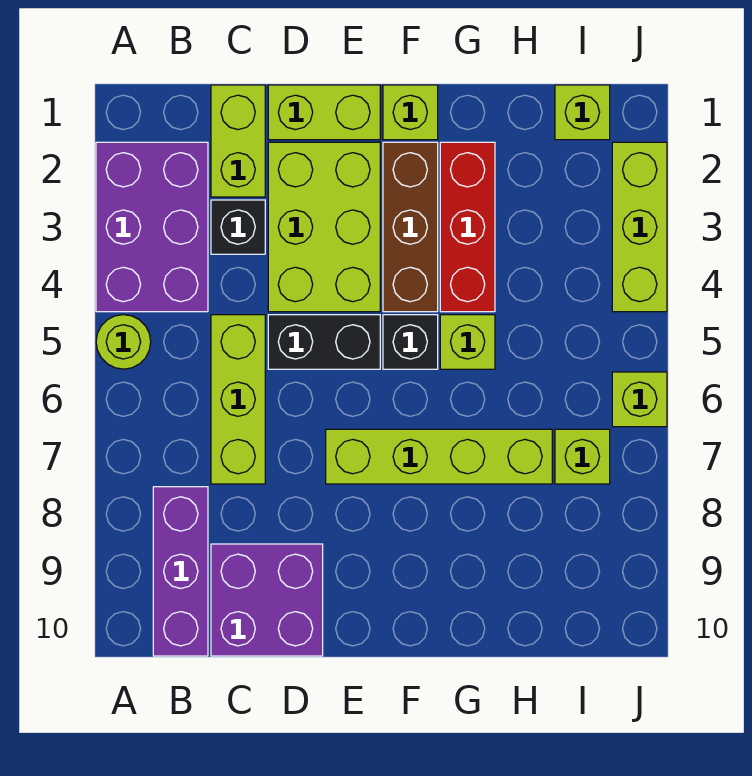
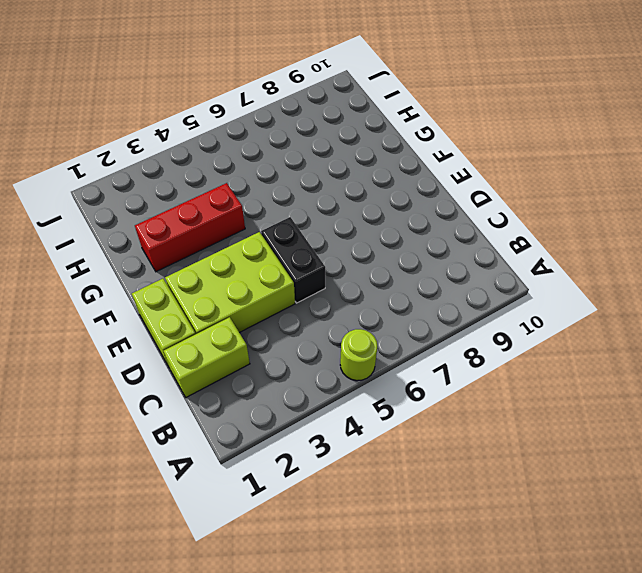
none -> purple brick A2:B4 level 1
none -> purple brick B8:B10 level 1
none -> black brick C3 level 1

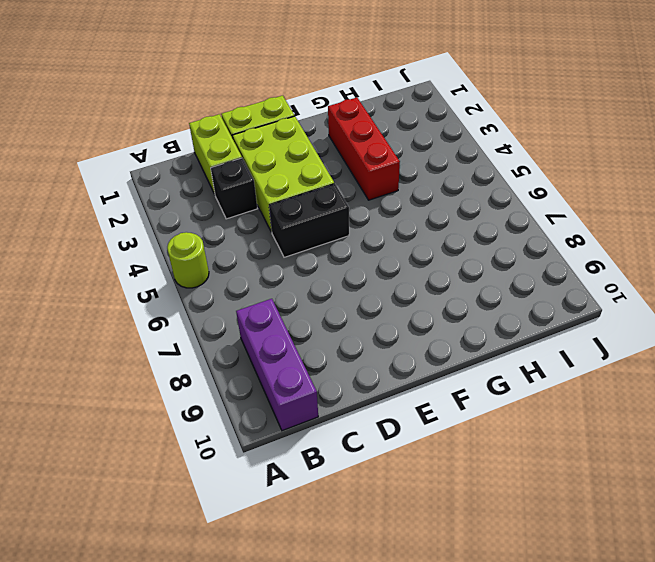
none -> purple brick A2:B4 level 1
none -> lime brick C5:C7 level 1
none -> purple brick C9:D10 level 1

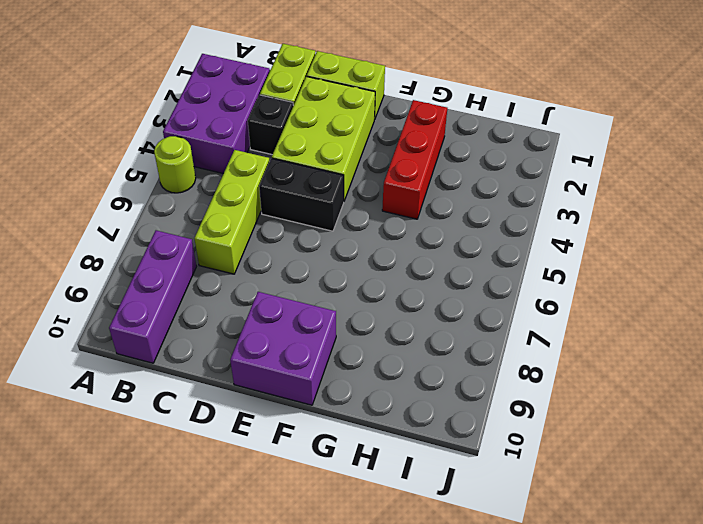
purple brick E9:F10 level 1 -> purple brick C9:D10 level 1
none -> lime brick E7:H7 level 1
none -> lime brick F1 level 1
none -> brown brick F2:F4 level 1

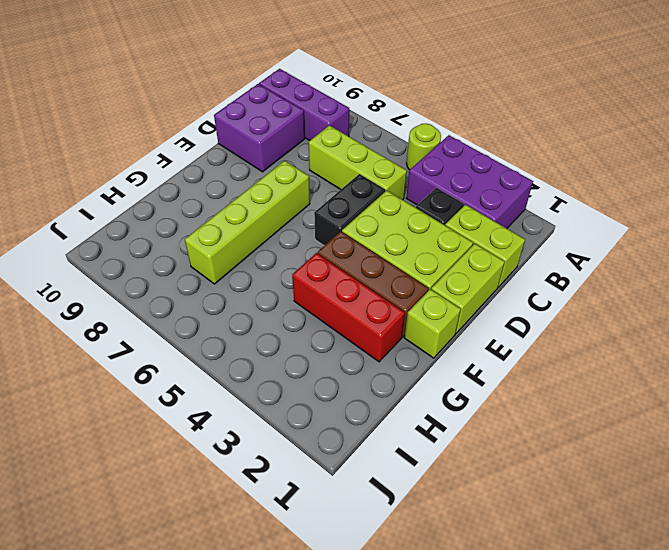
none -> black brick F5 level 1
none -> lime brick G5 level 1
none -> lime brick I1 level 1

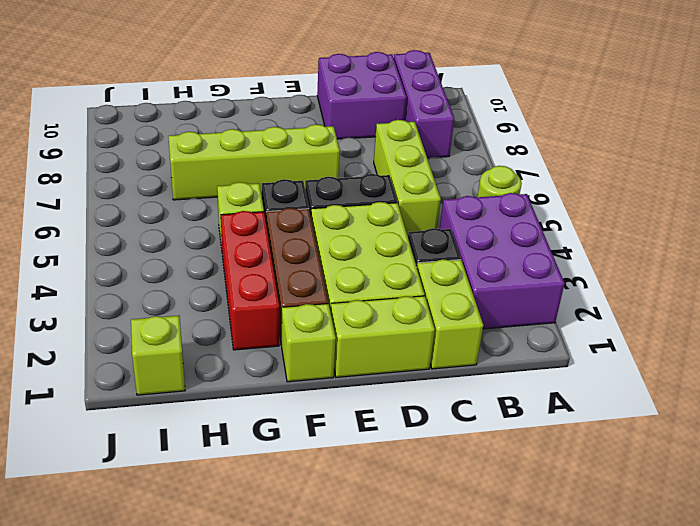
none -> lime brick I7 level 1
none -> lime brick J2:J4 level 1
none -> lime brick J6 level 1

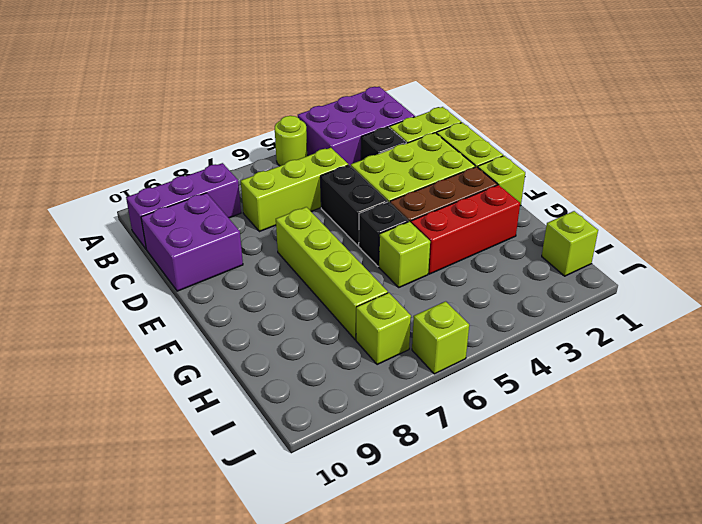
none -> lime brick J2:J4 level 1

